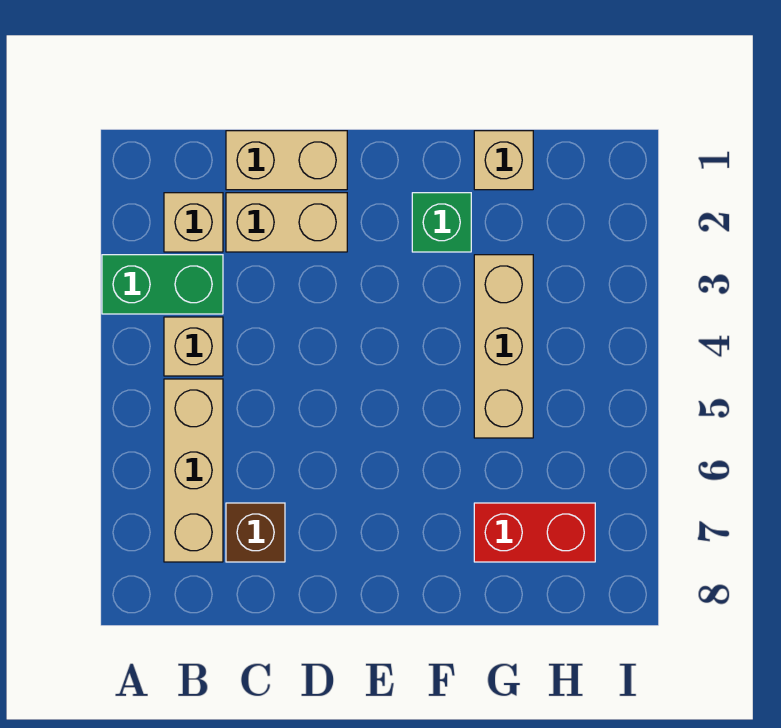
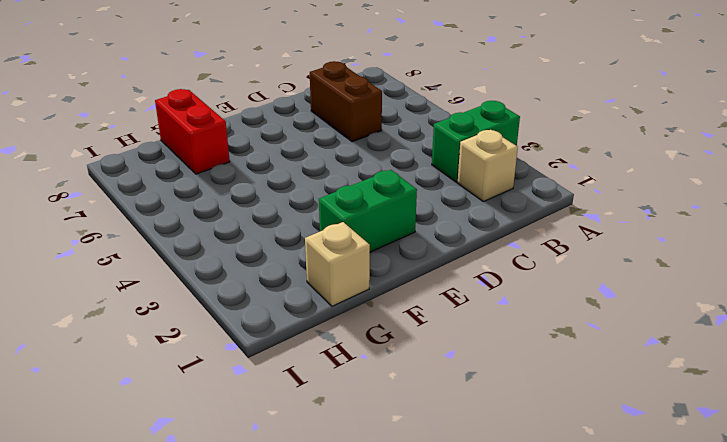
brown brick C6:C7 level 1 -> brown brick C7 level 1
green brick E2:F2 level 1 -> green brick F2 level 1
red brick G7:G8 level 1 -> red brick G7:H7 level 1
none -> tan brick B4 level 1
none -> tan brick B5:B7 level 1

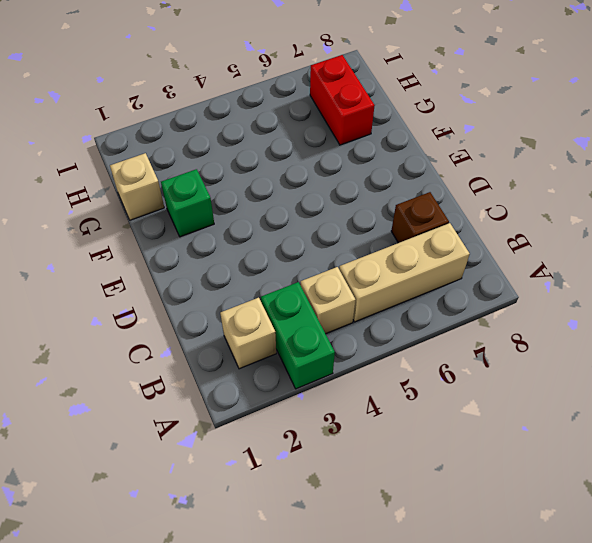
none -> tan brick C1:D1 level 1
none -> tan brick C2:D2 level 1

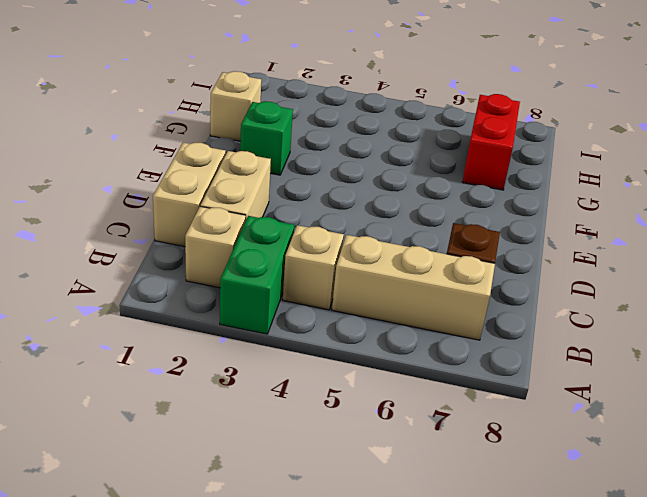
none -> tan brick G3:G5 level 1

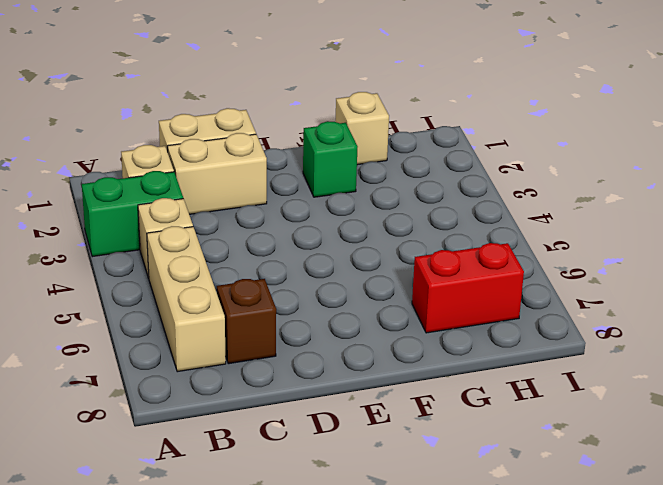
none -> tan brick G3:G5 level 1

